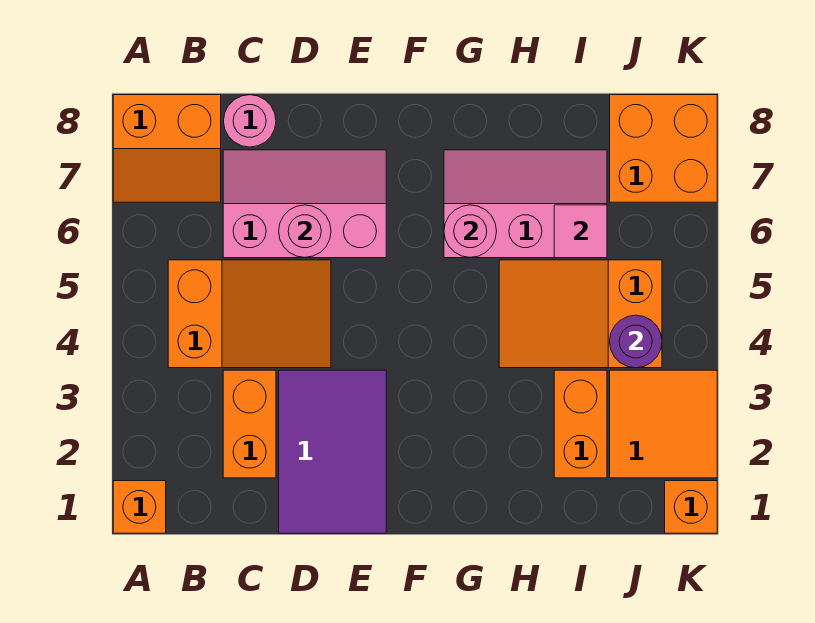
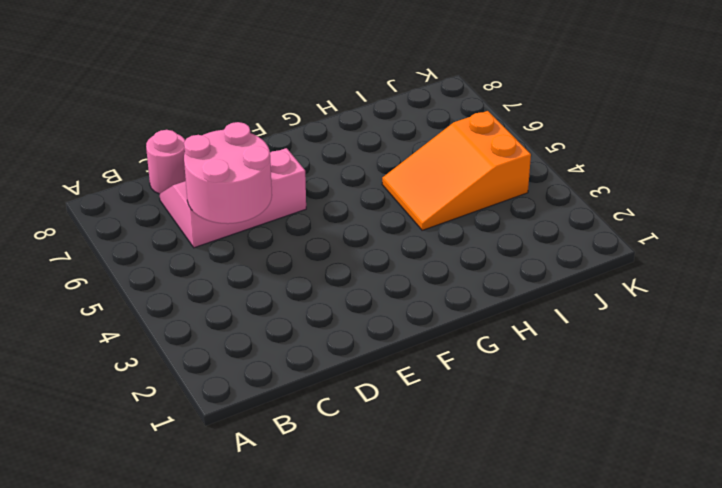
pink round brick C5:D6 level 2 -> pink round brick D6 level 2
none -> orange brick A1 level 1
none -> orange slope A7:B8 level 1 top 8
none -> orange slope B4:D5 level 1 top B

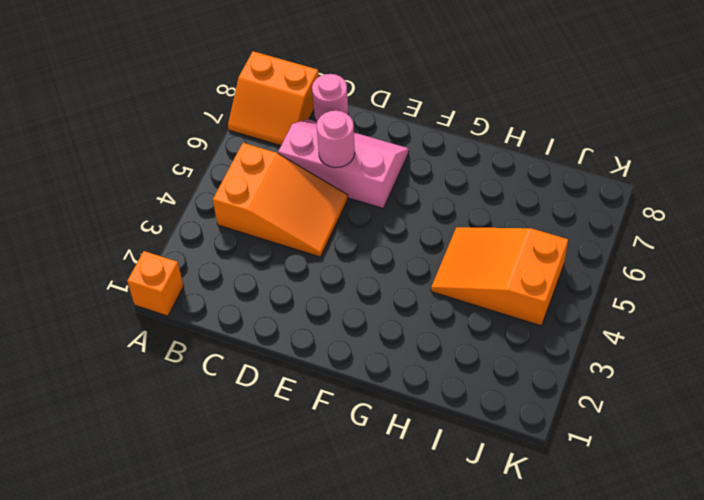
none -> orange brick C2:C3 level 1
none -> purple tile D1:E3 level 1
none -> pink slope G6:I7 level 1 top 6

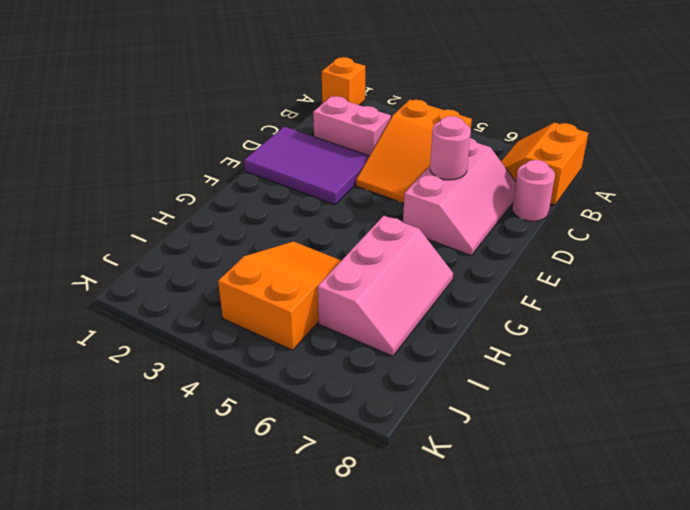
pink brick C2:C3 level 1 -> orange brick C2:C3 level 1
none -> orange brick I2:I3 level 1
none -> orange tile J2:K3 level 1
none -> orange brick J7:K8 level 1

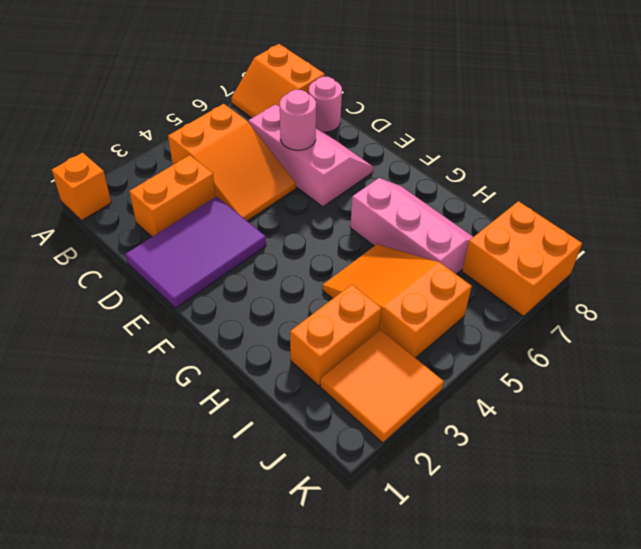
none -> orange brick K1 level 1
none -> pink round brick G6 level 2
none -> pink tile I6 level 2

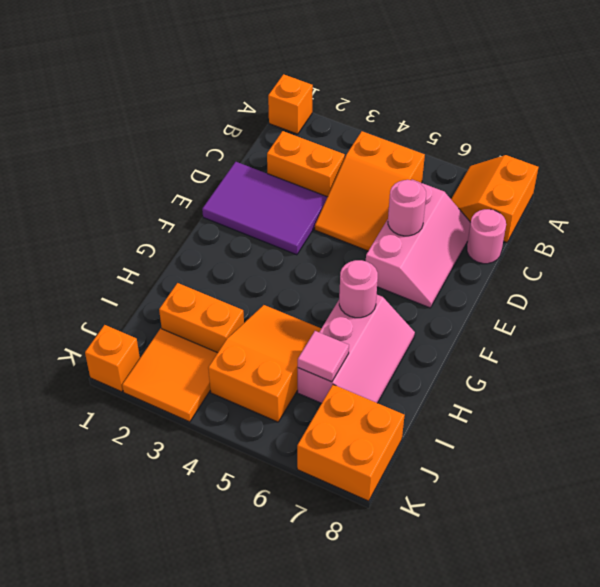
none -> purple round brick J4 level 2

